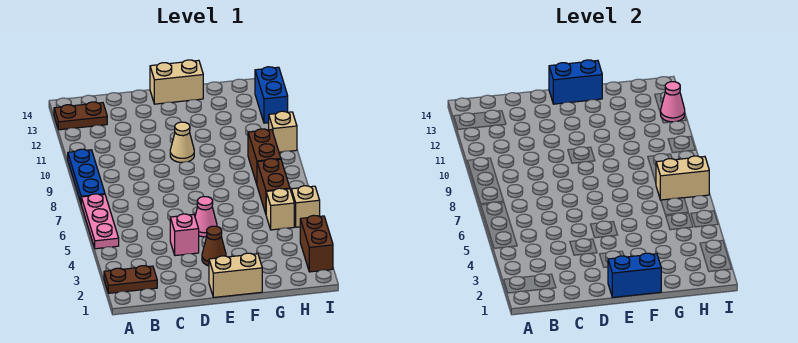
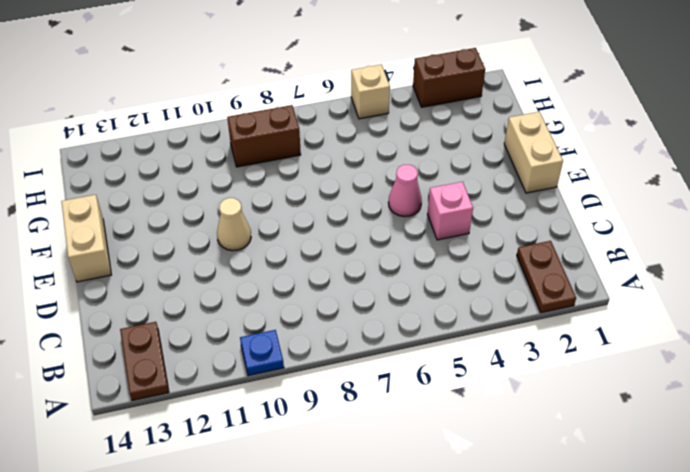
blue plate A10 level 1 -> blue plate A8:A10 level 1
none -> pink plate A5:A7 level 1
none -> brown cone E3 level 1
none -> tan brick H5 level 1

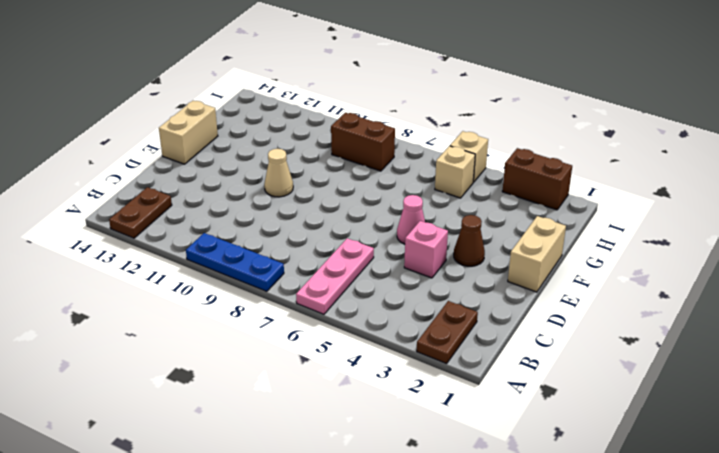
pink plate A6:C6 level 1 -> pink plate A5:A7 level 1
none -> brown brick H6:H7 level 1
none -> tan brick I10 level 1
none -> blue brick I12:I13 level 1

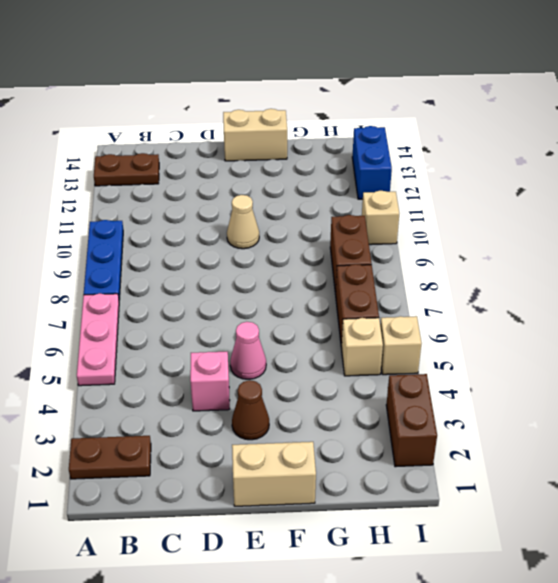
none -> blue brick E1:F1 level 2
none -> blue brick E14:F14 level 2
none -> tan brick H7:I7 level 2

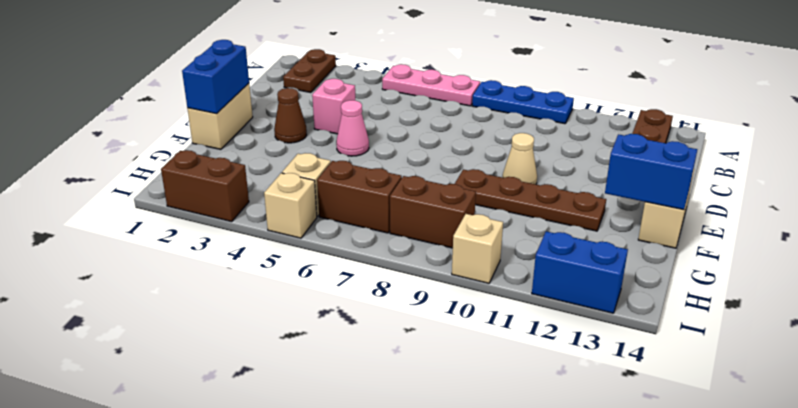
brown plate F9:F12 level 1 -> none
blue brick F13:F14 level 2 -> blue brick E14:F14 level 2
none -> tan brick H7:I7 level 2
none -> pink cone I12 level 2

